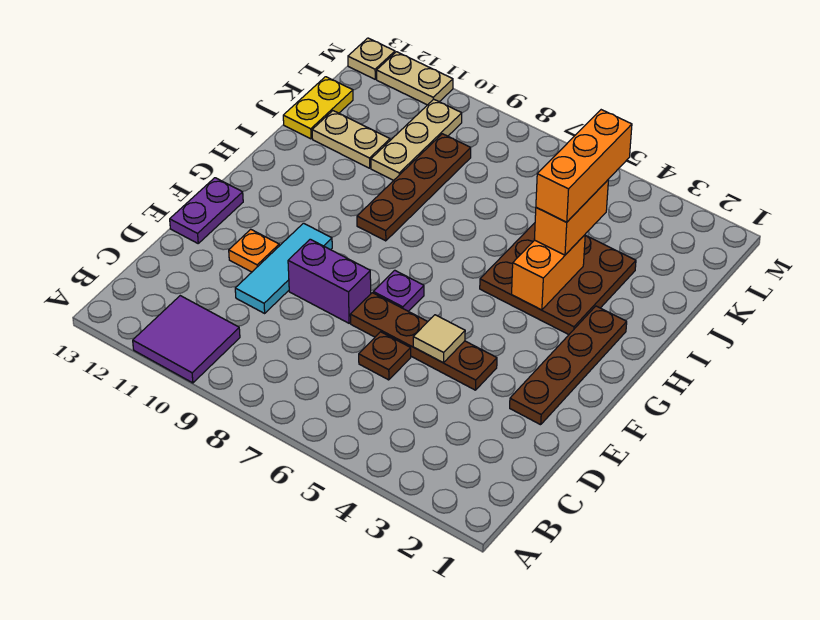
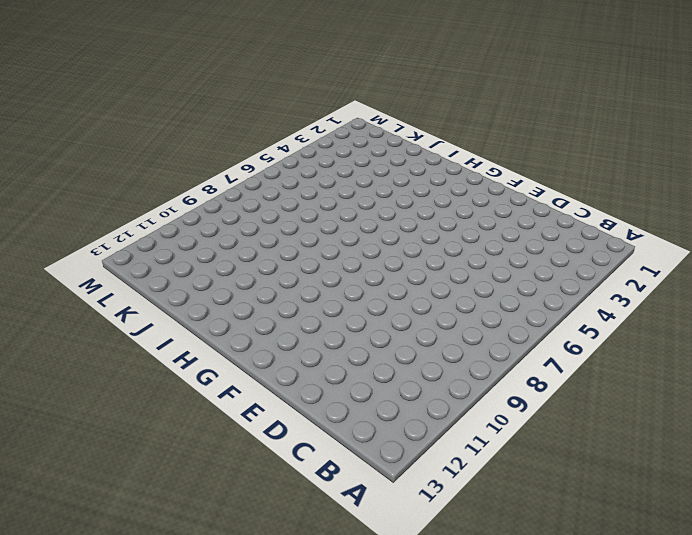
none -> purple tile A10:B11 level 1
none -> brown plate D6 level 1
none -> cyan tile D10:F10 level 1

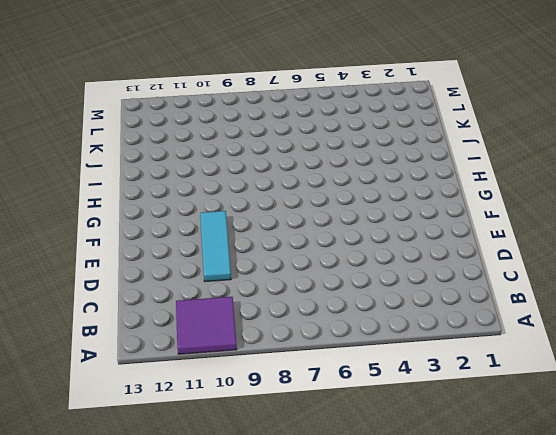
none -> brown plate D6 level 1
none -> brown plate E2:H2 level 1
none -> brown plate E4:E7 level 1

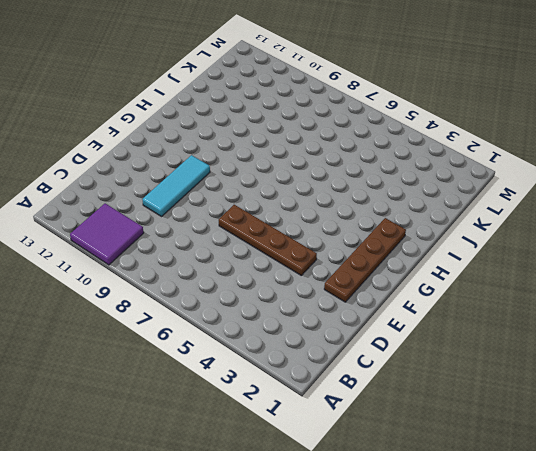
none -> brown plate D6 level 1
none -> purple brick E8:E9 level 1
none -> orange plate E11 level 1

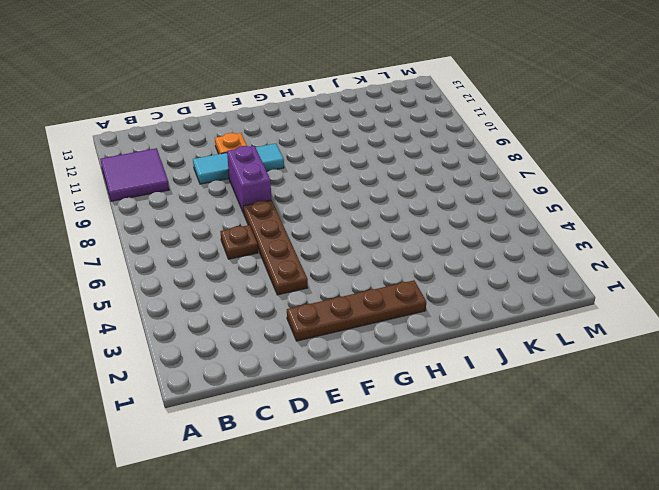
none -> purple plate E13:F13 level 1
none -> purple plate F7 level 1
none -> brown plate H3:J5 level 1

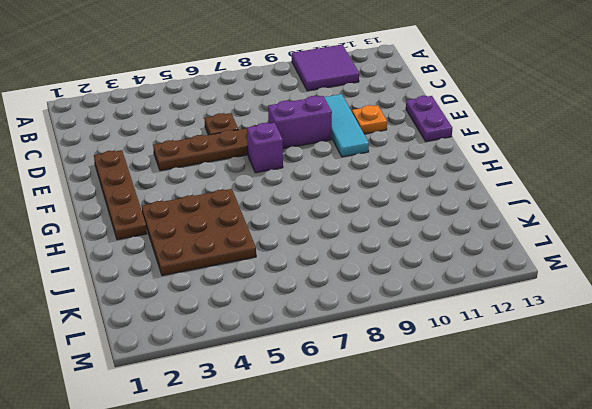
purple brick F7 level 1 -> purple plate F7 level 1
none -> brown plate H9:K9 level 1
none -> tan plate J10:L10 level 1
none -> tan plate J11:J12 level 1

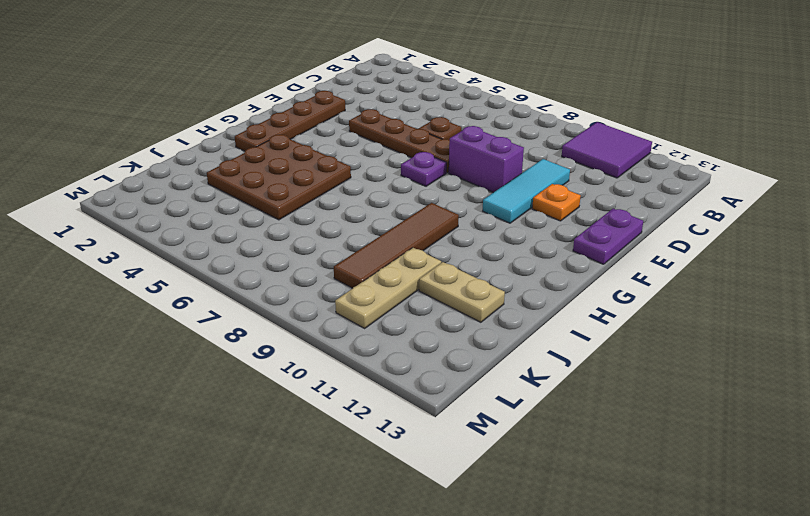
brown tile H9:K9 level 1 -> brown plate H9:K9 level 1
none -> yellow plate J13:K13 level 1
none -> tan plate M11:M12 level 1
none -> tan plate M13 level 1

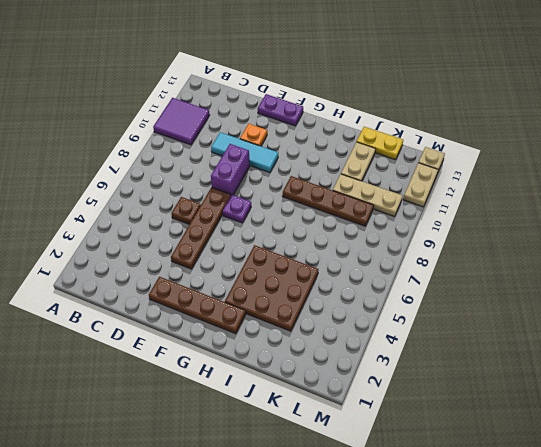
none -> tan tile E5 level 2
none -> orange brick H4:I4 level 2
none -> orange brick I4:J4 level 3

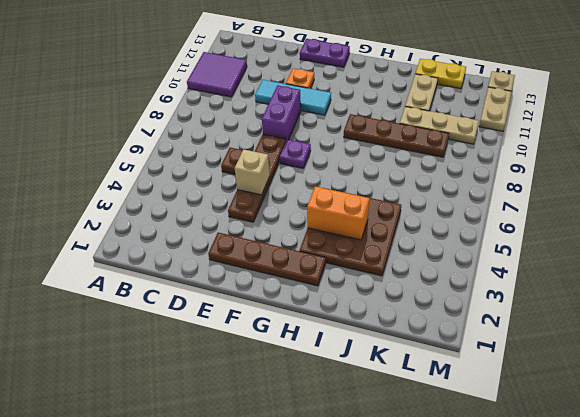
tan brick E5 level 2 -> tan tile E5 level 2
none -> orange brick I4:J4 level 3
none -> orange brick I4:K4 level 4

